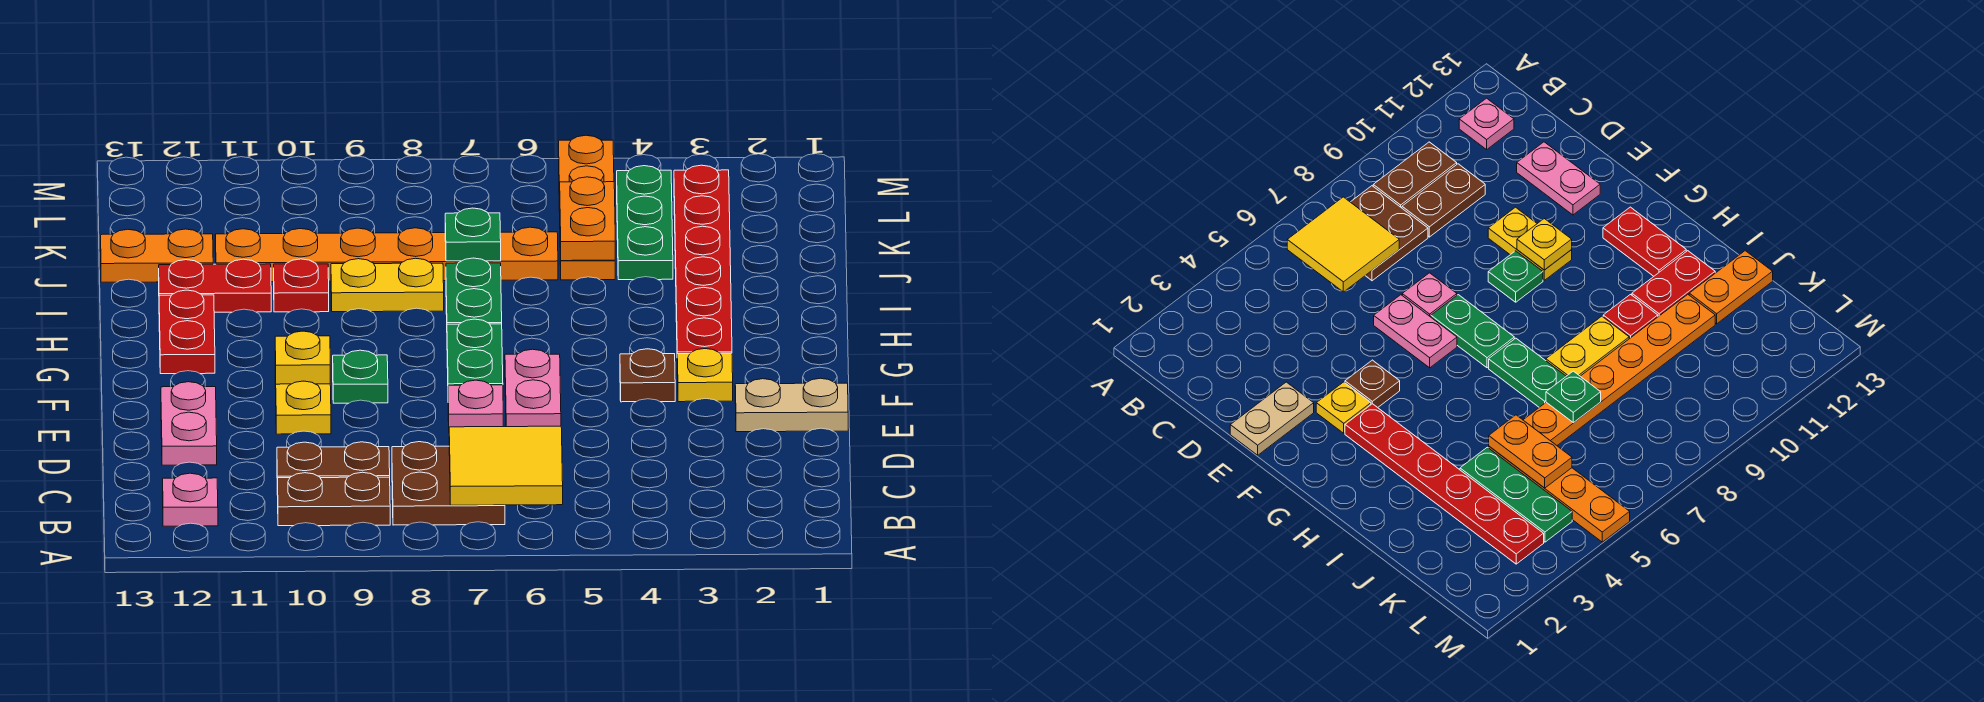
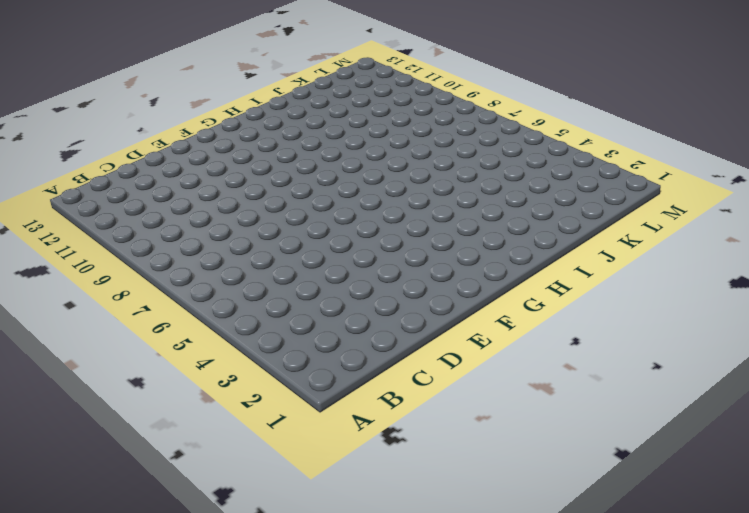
none -> brown plate B7:C8 level 1
none -> brown plate B9:B10 level 1
none -> pink plate B12 level 1

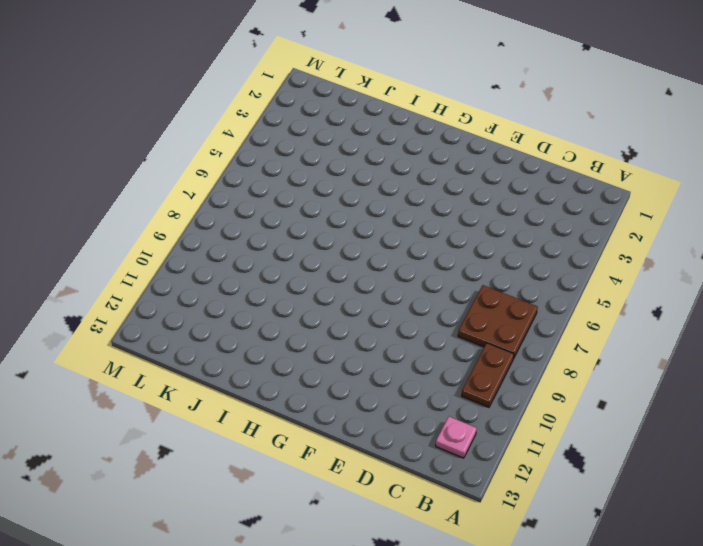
none -> brown plate C9:C10 level 1
none -> pink plate D12:E12 level 1
none -> tan plate E1:E2 level 1

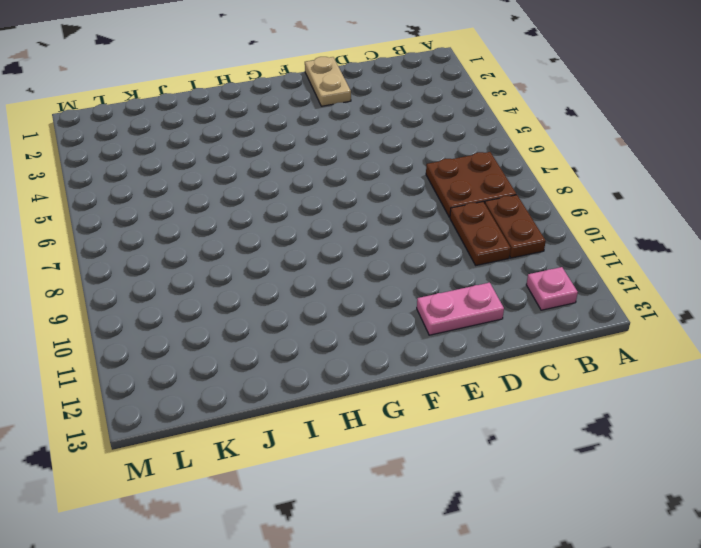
none -> pink plate E6:F6 level 1
none -> pink plate E7 level 1
none -> yellow plate E10:F10 level 1

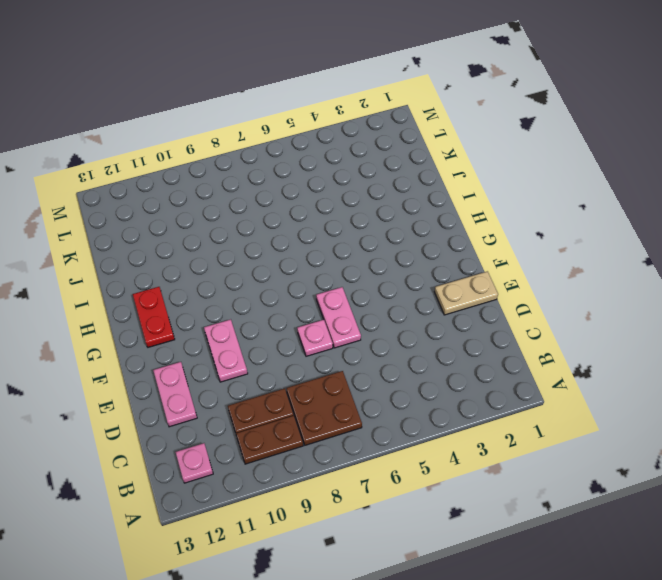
pink plate E10:F10 level 1 -> yellow plate E10:F10 level 1
none -> yellow plate F3 level 1
none -> brown plate F4 level 1
none -> green plate F7:G7 level 1

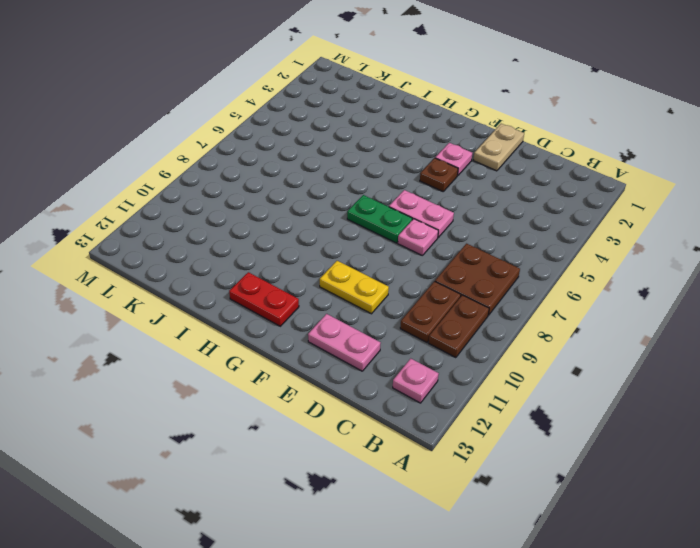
pink plate F3 level 1 -> yellow plate F3 level 1
none -> green plate F9 level 1
none -> red plate G3:L3 level 1
none -> green plate H7:I7 level 1

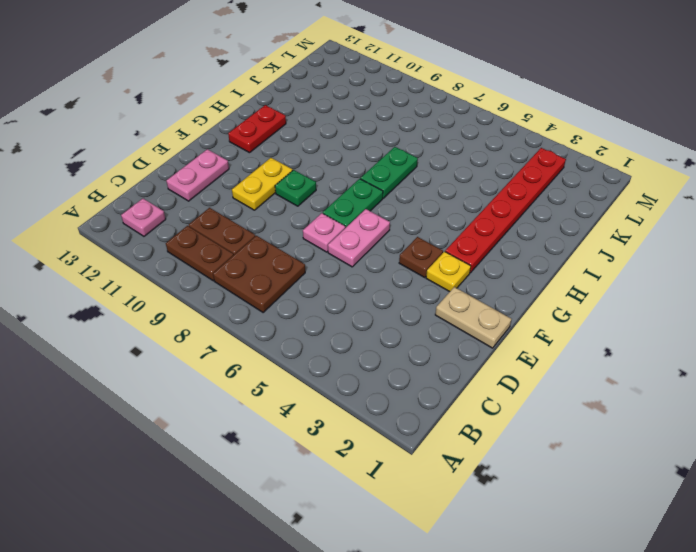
none -> yellow plate I8:I9 level 1
none -> red plate I10 level 1
none -> red plate I11:I12 level 1

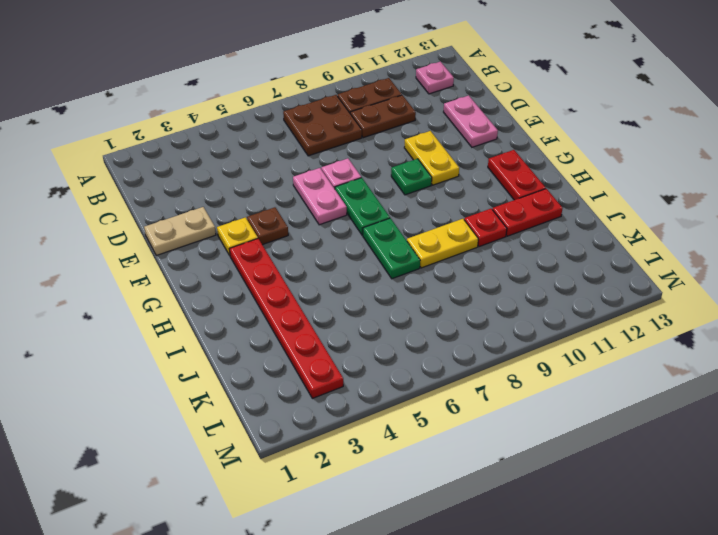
none -> green plate J4:L4 level 1
none -> orange plate J5:M5 level 1
none -> orange plate J6:J11 level 1

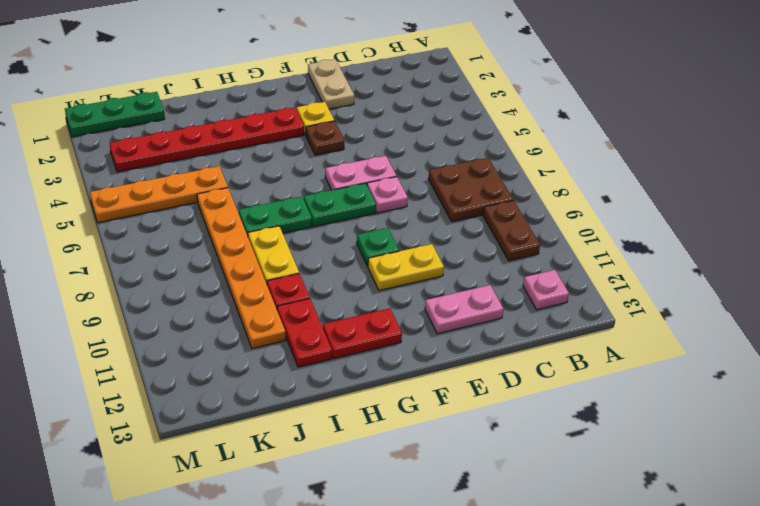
green plate K1:M1 level 1 -> green plate J4:L4 level 1
none -> brown plate C9:C10 level 1
none -> orange plate J12:J13 level 1
none -> yellow tile B6:C7 level 2

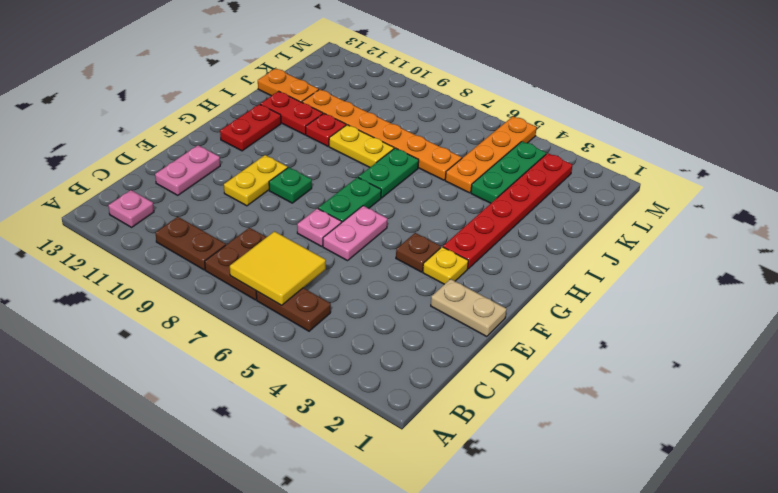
brown plate B5:B6 level 1 -> brown plate C9:C10 level 1
none -> yellow plate F10 level 2
none -> orange plate J5:K5 level 2
none -> green plate J7 level 2

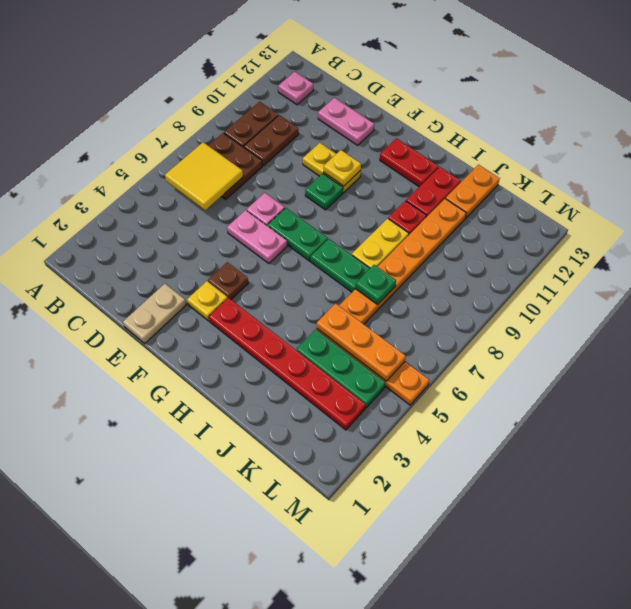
orange plate J5:L5 level 2 -> orange plate J5:K5 level 2

